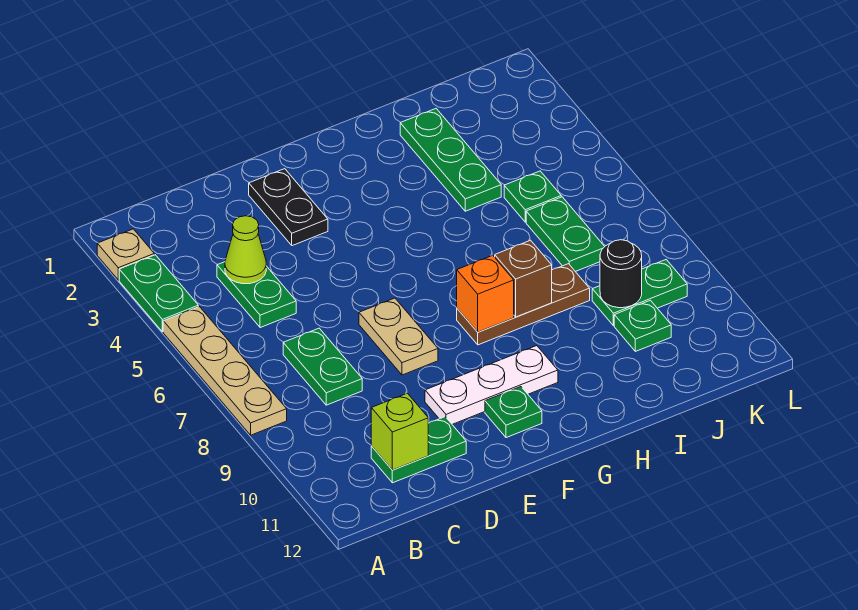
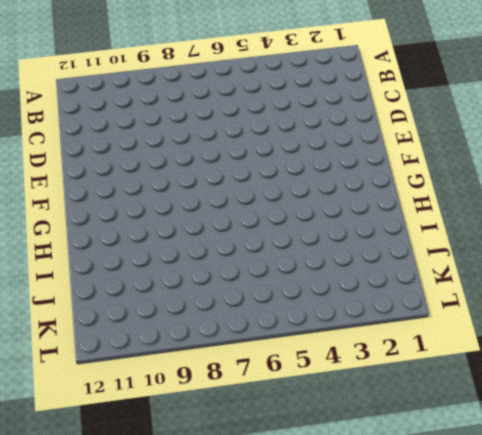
none -> tan plate A2 level 1
none -> green plate A3:A4 level 1
none -> tan plate A5:A8 level 1

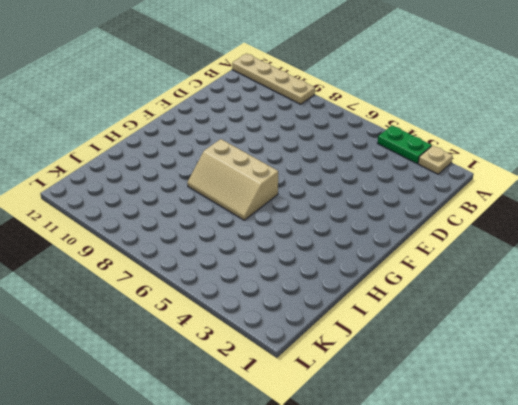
tan plate A9:A12 level 1 -> tan plate A5:A8 level 1
tan slope G6:H8 level 1 top G -> brown plate G8:I8 level 1
none -> green plate C4:C5 level 1
none -> green plate C7:C8 level 1
none -> green plate C11:D11 level 1

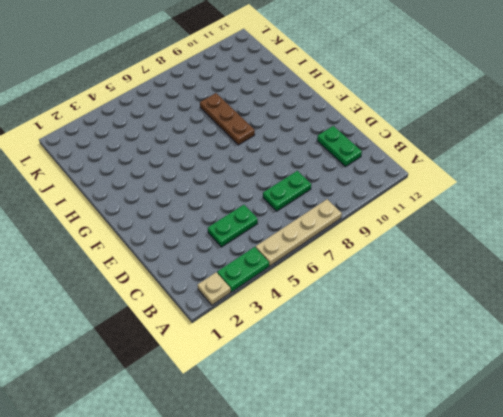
none -> black plate E2:E3 level 1
none -> tan plate E7:E8 level 1
none -> white plate E10:G10 level 1

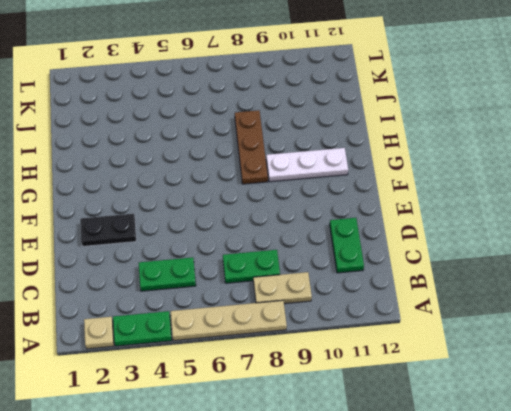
tan plate B8:B9 level 1 -> tan plate E7:E8 level 1
white plate G9:G11 level 1 -> white plate E10:G10 level 1
none -> green plate F11 level 1
none -> green plate I2:I4 level 1
none -> green plate J5 level 1

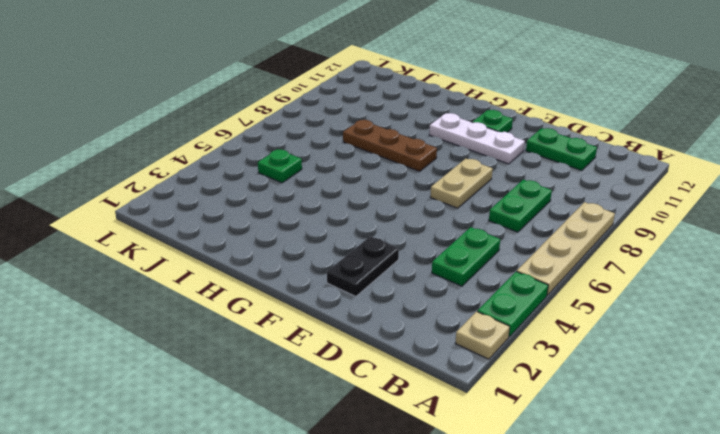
none -> green plate I2:I4 level 1
none -> green plate J6:J7 level 1
none -> green plate J9:K9 level 1

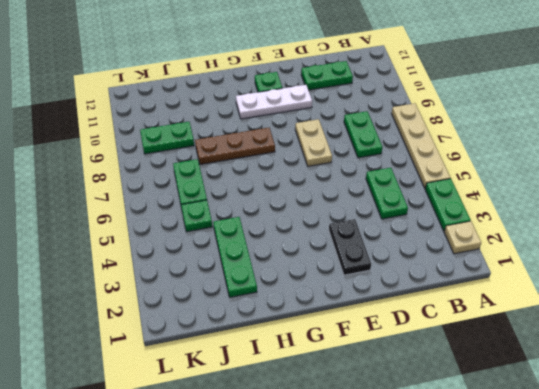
none -> green plate J10 level 1
none -> lime cone C4 level 2
none -> lime brick C11 level 2

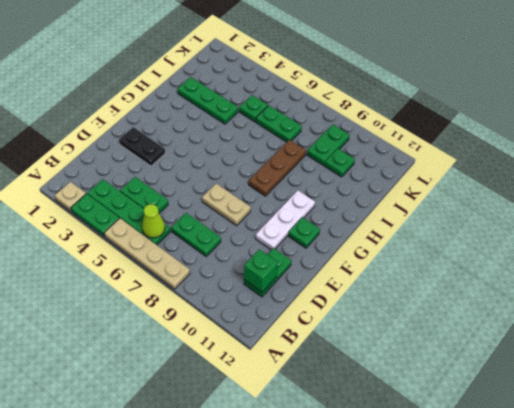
green plate B3:B6 level 1 -> none
lime cone B6 level 2 -> lime cone C4 level 2
green brick C11 level 2 -> lime brick C11 level 2
none -> orange brick G8 level 2
none -> brown brick H8 level 2
none -> black round brick J9 level 2

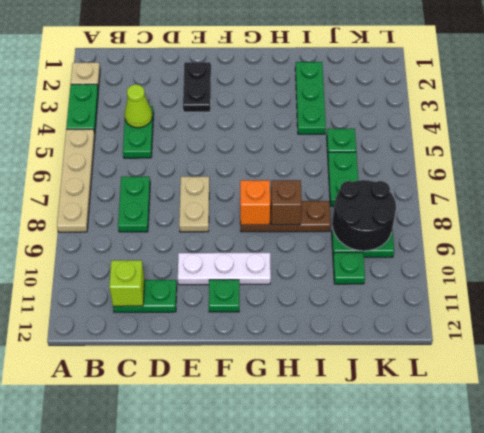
black round brick J8:K9 level 2 -> black round brick J9 level 2

